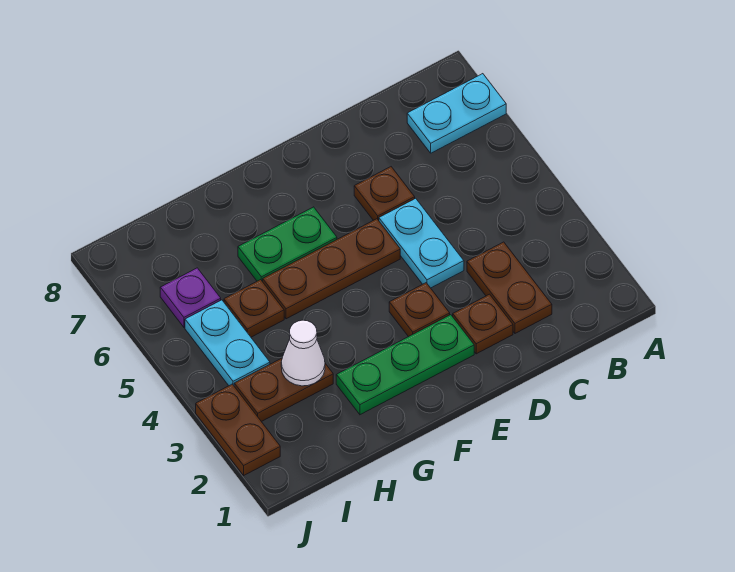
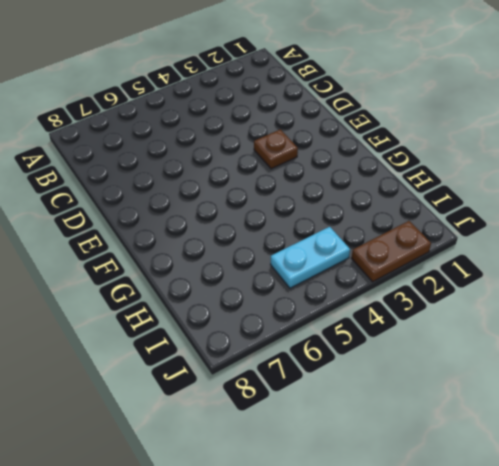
none -> cyan plate A7:B7 level 1
none -> brown plate C2:C3 level 1
none -> brown plate D2 level 1

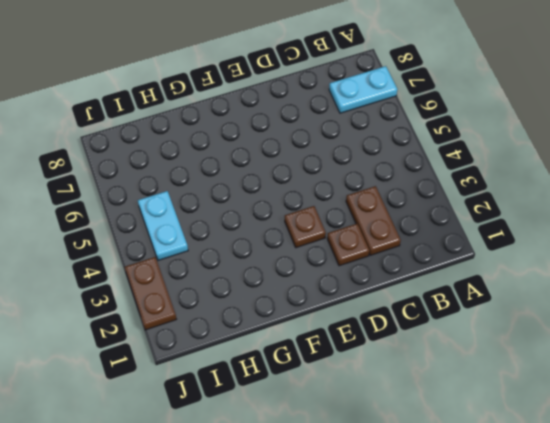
none -> cyan plate D4:D5 level 1
none -> brown plate D6 level 1
none -> green plate E2:G2 level 1

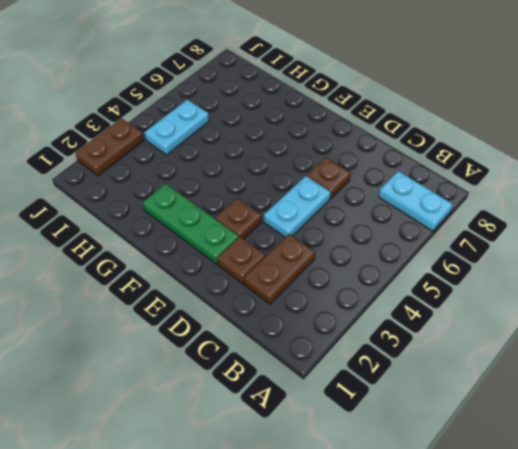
none -> brown plate E5:G5 level 1
none -> green plate F6:G6 level 1
none -> brown plate H3:I3 level 1

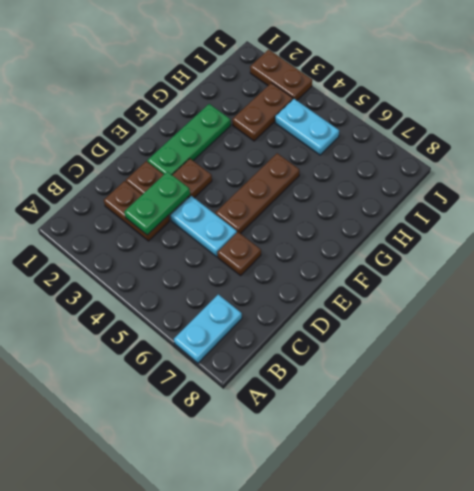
green plate C3:D3 level 2 -> green plate F6:G6 level 1
none -> brown plate H5 level 1
none -> purple plate I6 level 1
none -> white cone H3 level 2

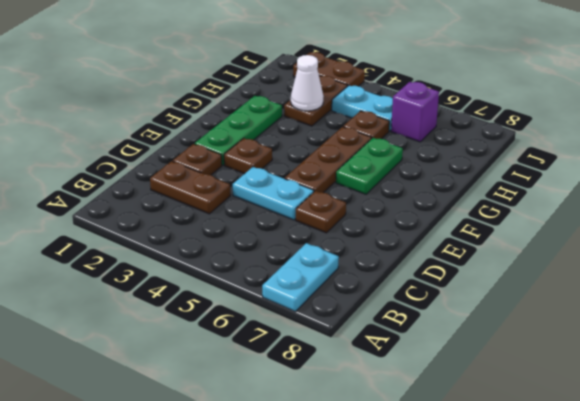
purple brick I6 level 1 -> purple plate I6 level 1

